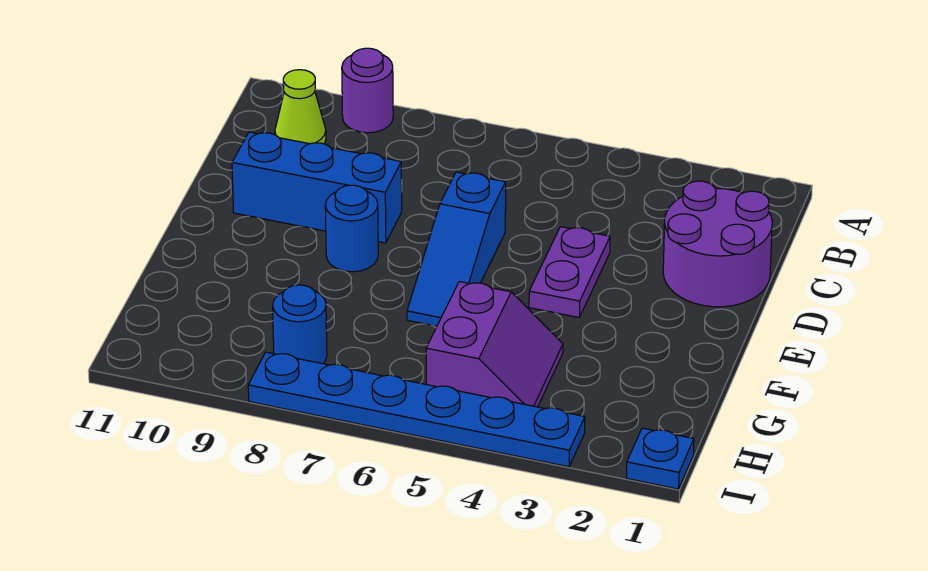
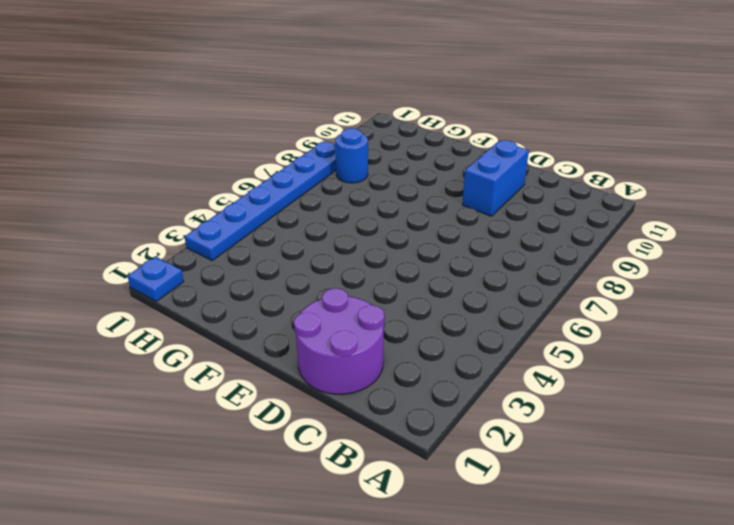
blue brick D9:D10 level 1 -> blue brick D8:D10 level 1
none -> purple round brick A9 level 1
none -> lime cone B10 level 1

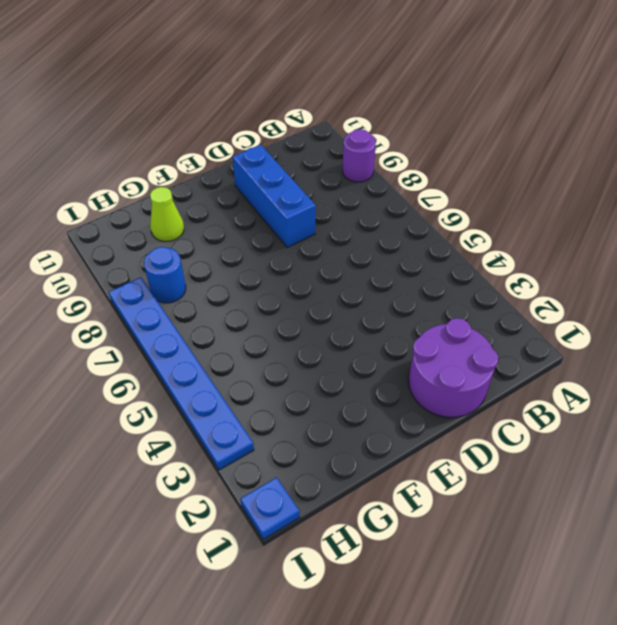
lime cone G10 level 1 -> lime cone B10 level 1
none -> purple plate D4:E4 level 1
none -> blue slope D6:F6 level 1 top D

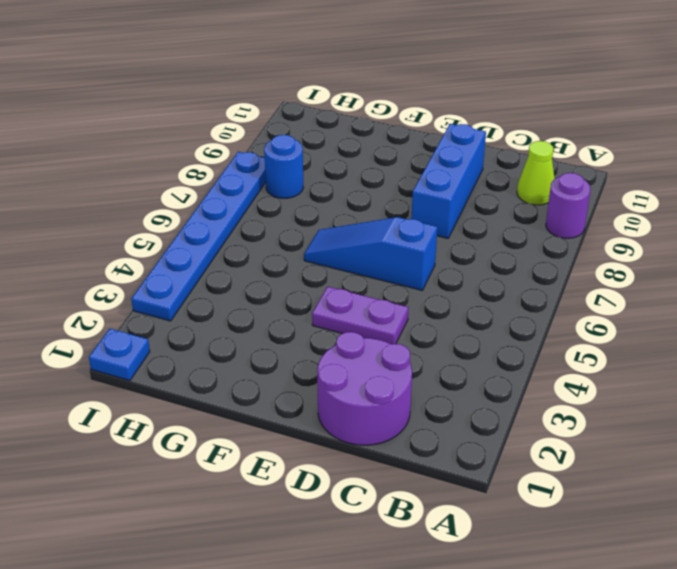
none -> blue round brick E8 level 1
none -> purple slope G4:H5 level 1 top 5

